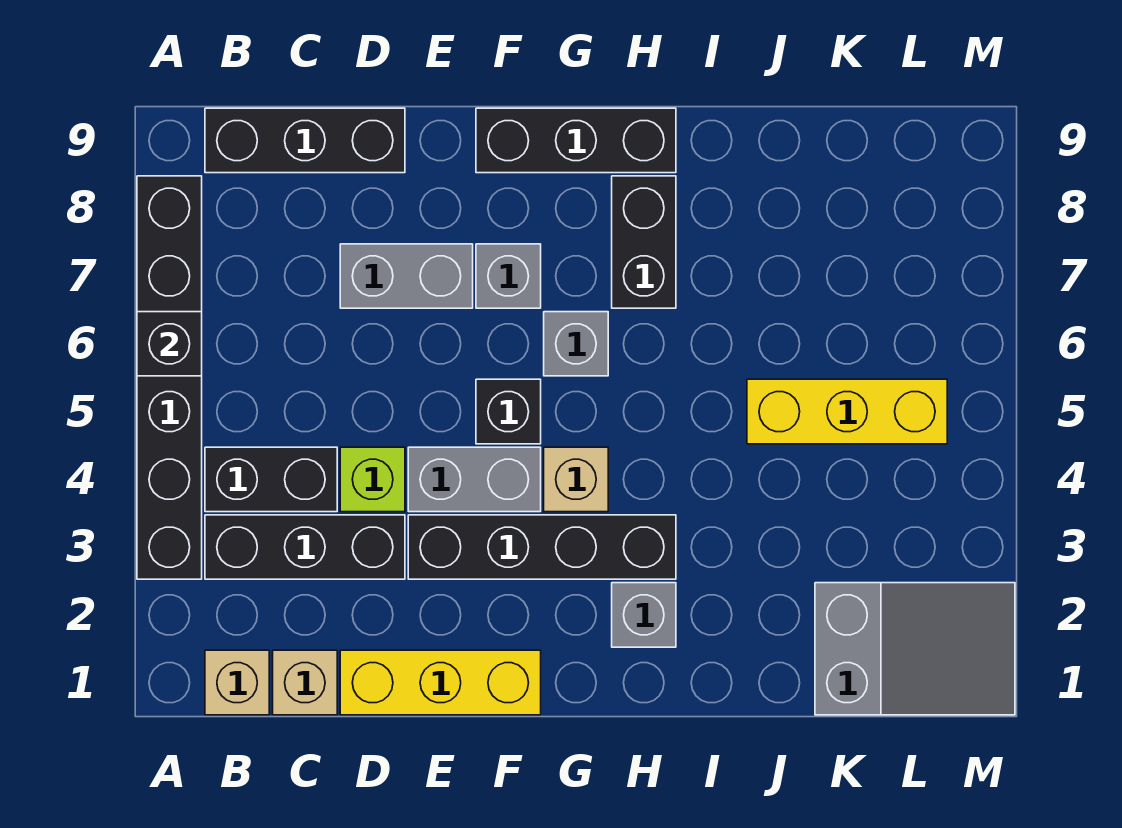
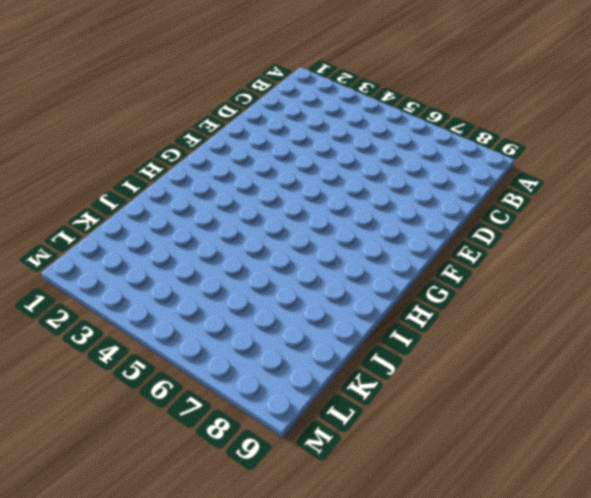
none -> black brick A3:A8 level 1
none -> tan brick B1 level 1
none -> black brick B3:D3 level 1

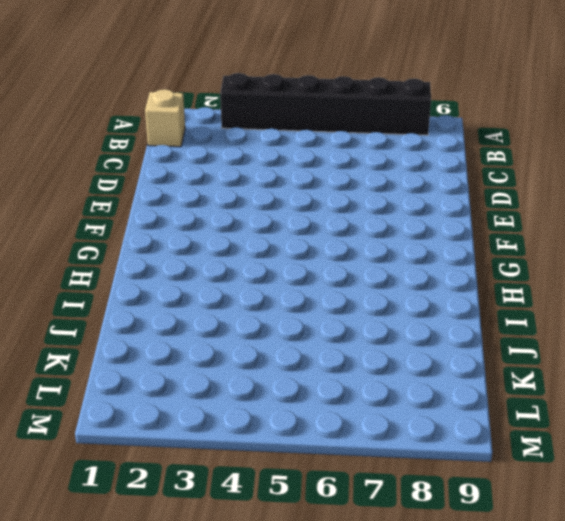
none -> black brick B3:D3 level 1
none -> black brick B4:C4 level 1
none -> black brick B9:D9 level 1

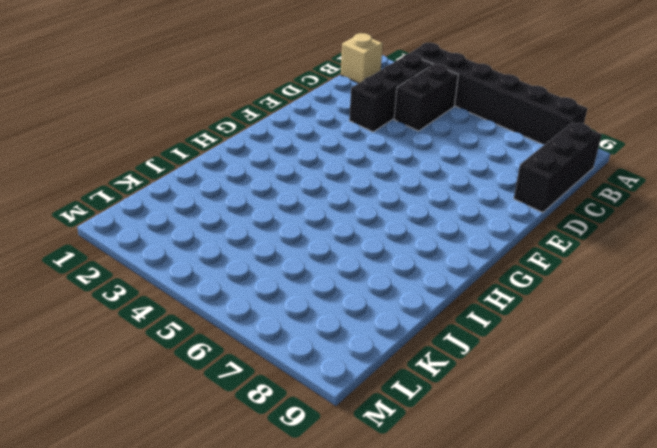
none -> tan brick C1 level 1
none -> yellow brick D1:F1 level 1
none -> lime brick D4 level 1

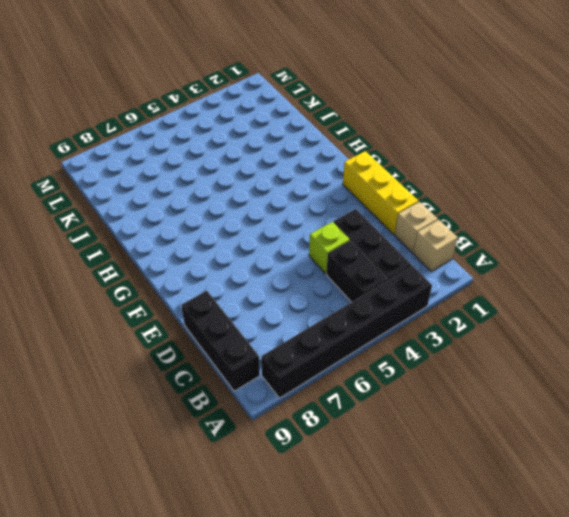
none -> grey brick D7:E7 level 1
none -> black brick E3:H3 level 1
none -> grey brick E4:F4 level 1

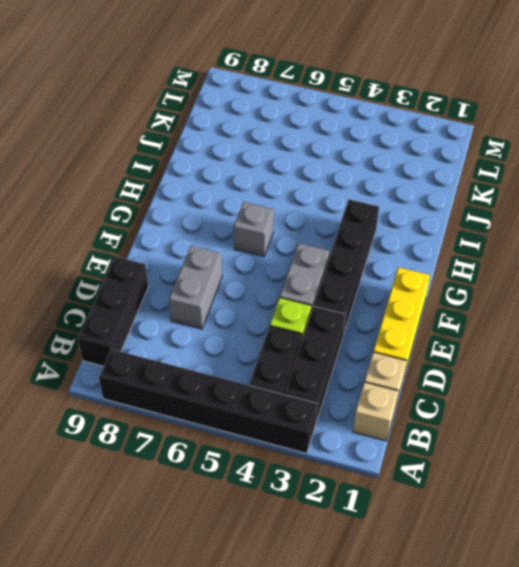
none -> black brick F5 level 1
none -> grey brick F7 level 1
none -> black brick F9:H9 level 1

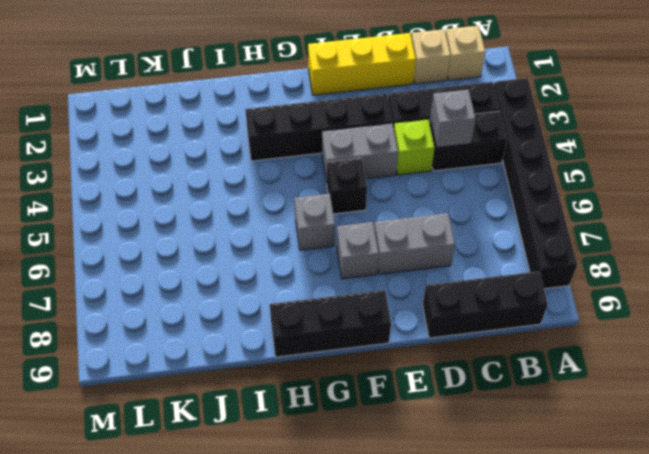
grey brick C4 level 2 -> grey brick H2 level 1
none -> tan brick G4 level 1
none -> black brick H7:H8 level 1
none -> yellow brick J5:L5 level 1

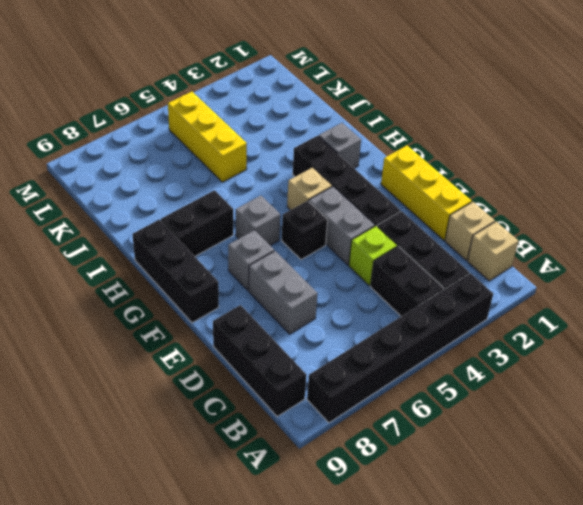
none -> grey slope K1:M2 level 1 top K
none -> black brick A6 level 2

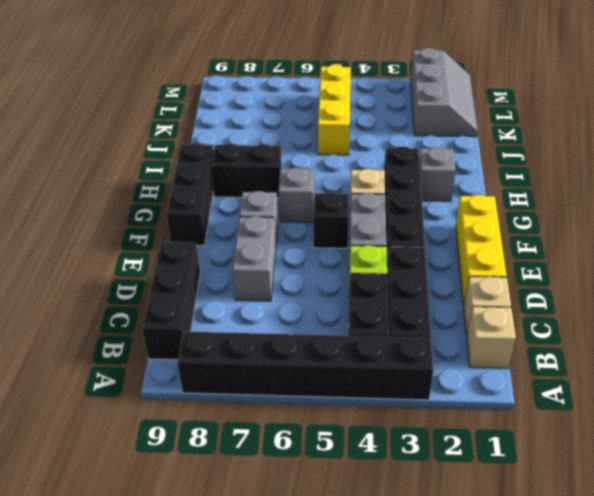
grey slope K1:M2 level 1 top 2 -> grey slope K1:M2 level 1 top K
none -> black brick A6 level 2

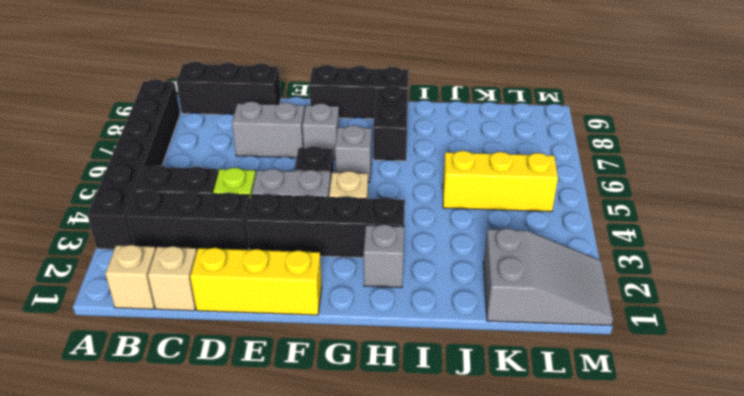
none -> black brick A6 level 2

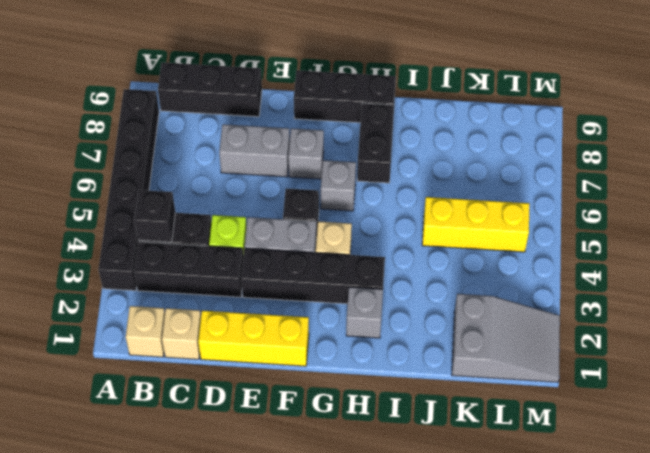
black brick B4 level 2 -> black brick A6 level 2

